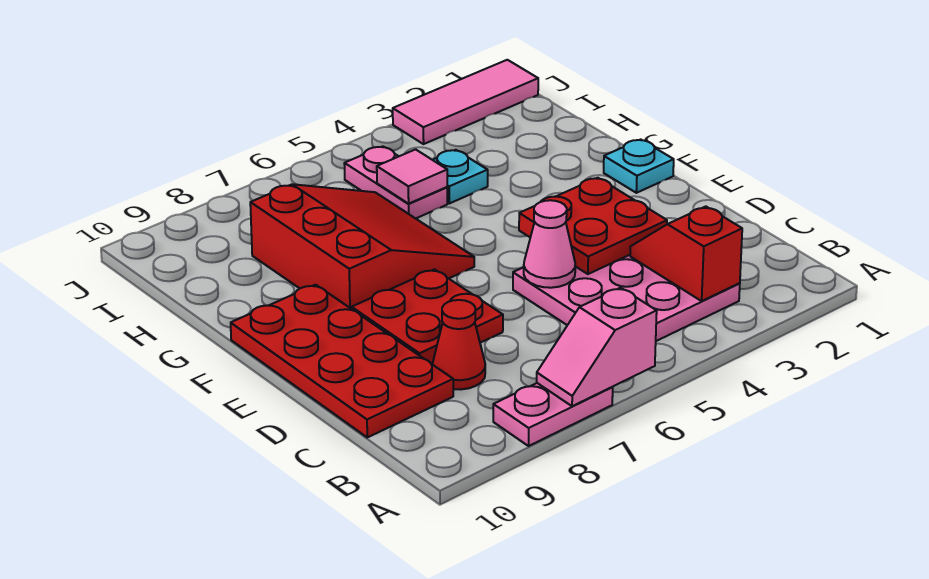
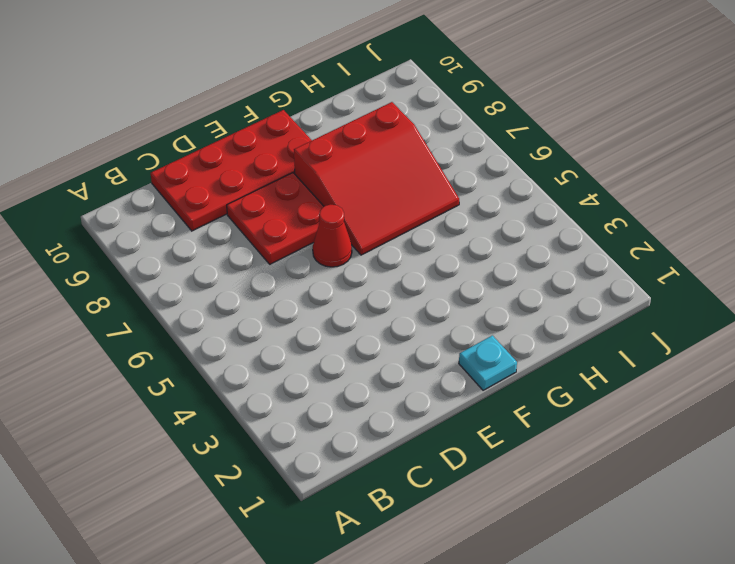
red cone E6 level 1 -> red cone C8 level 1
none -> pink plate A7:A8 level 1
none -> pink plate B3:D5 level 1
none -> cyan plate H4 level 1

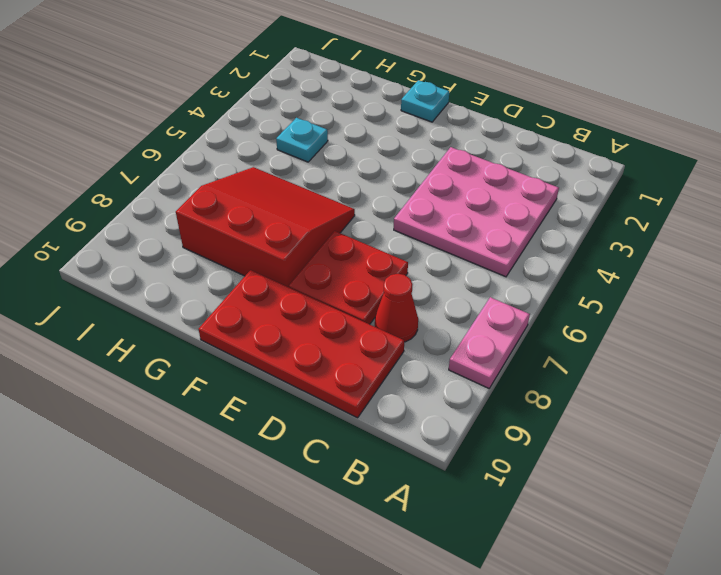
none -> pink plate H5:I5 level 1
none -> pink tile J1:J3 level 1
none -> pink slope A6:A7 level 2 top 6

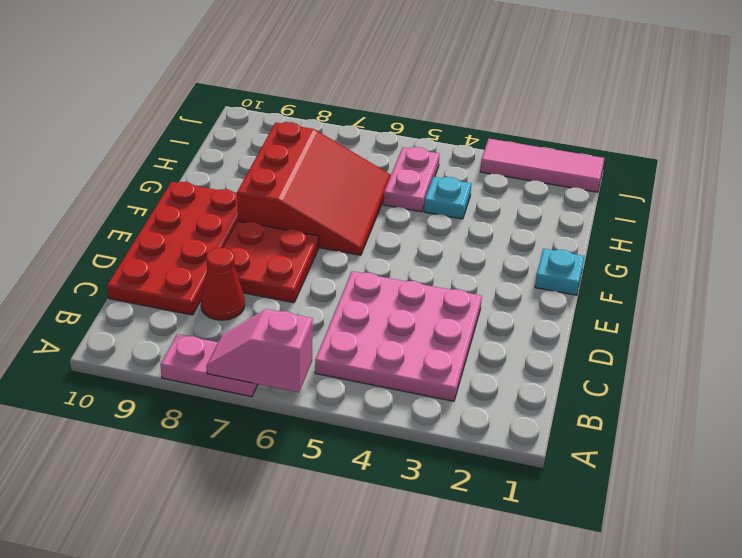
none -> red slope B3:C3 level 2 top B
none -> red plate D3:E4 level 2
none -> pink cone D5 level 2

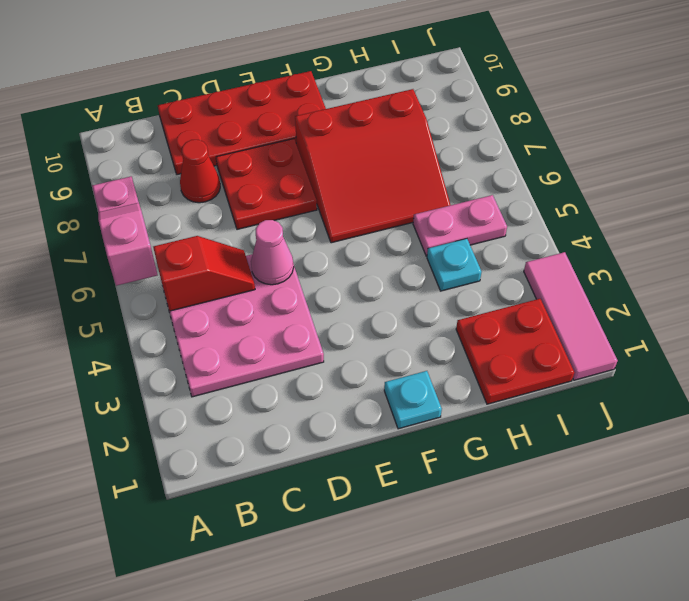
red slope B5:C5 level 2 top B -> red slope B3:C3 level 2 top B
red plate H1:I2 level 1 -> red plate D3:E4 level 2
none -> pink tile H5 level 2

